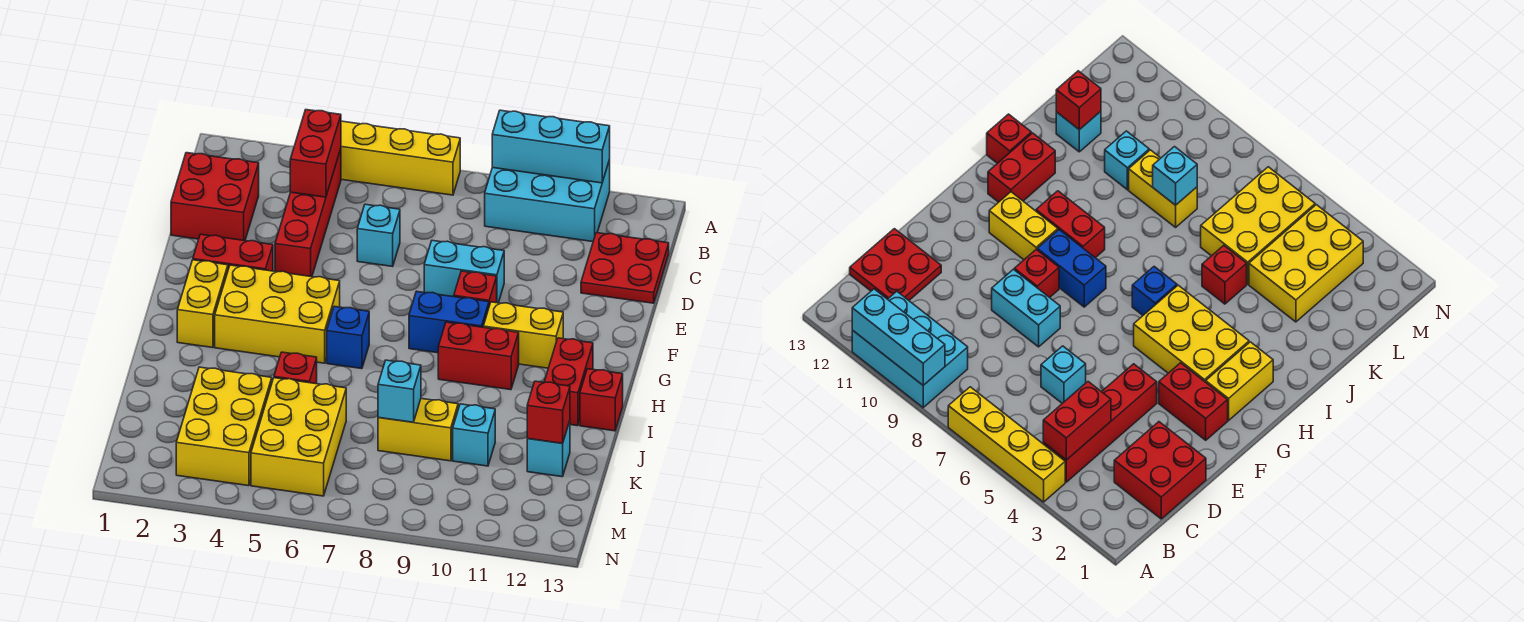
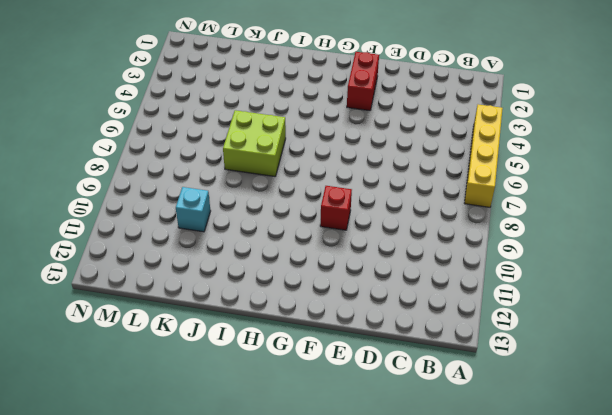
lime brick I6:J7 level 1 -> none
none -> cyan brick A9:B11 level 1
none -> red brick B4:E4 level 1
none -> red brick C1:D2 level 1

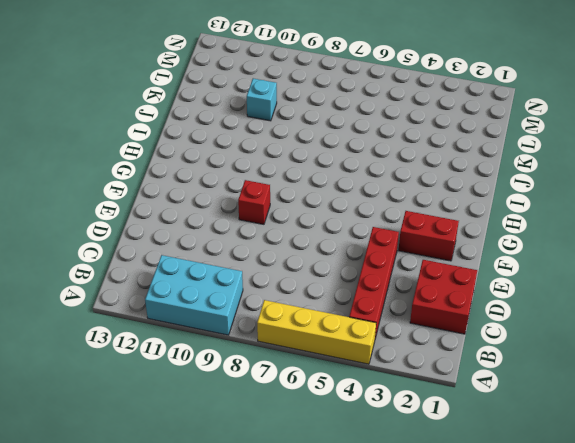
none -> red plate C12:D13 level 1
none -> cyan brick D6 level 1
none -> cyan brick E8:E9 level 1

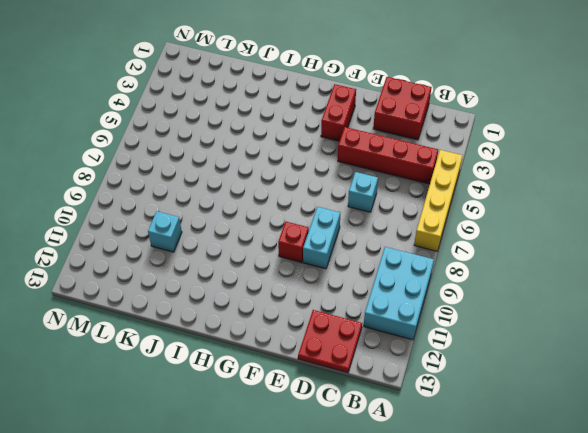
none -> yellow brick G2:H2 level 1
none -> yellow brick G3:H5 level 1
none -> blue brick G8:G9 level 1

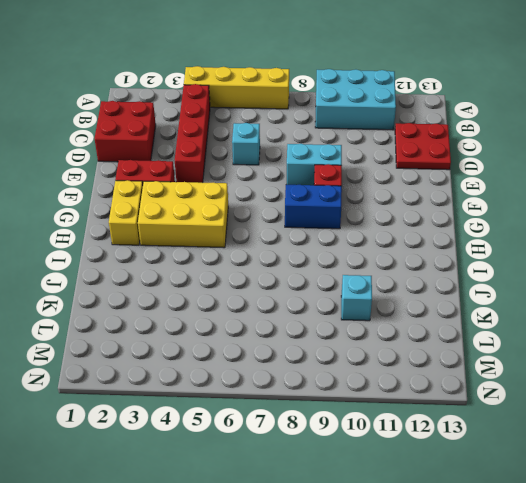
none -> yellow brick G10:G11 level 1
none -> blue brick H6 level 1
none -> red brick H9:H10 level 1

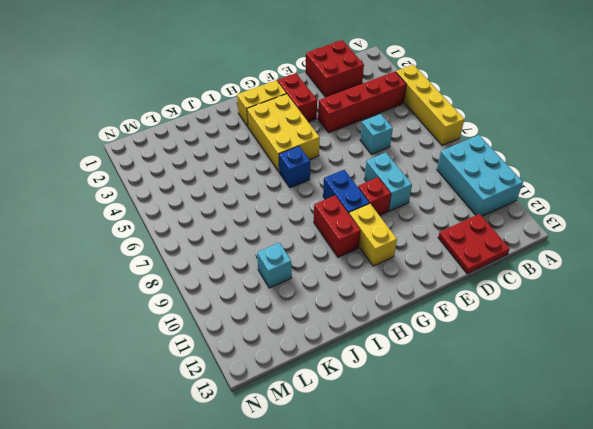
none -> red brick H12:I12 level 1
none -> red brick I13 level 1
none -> red brick J5 level 1

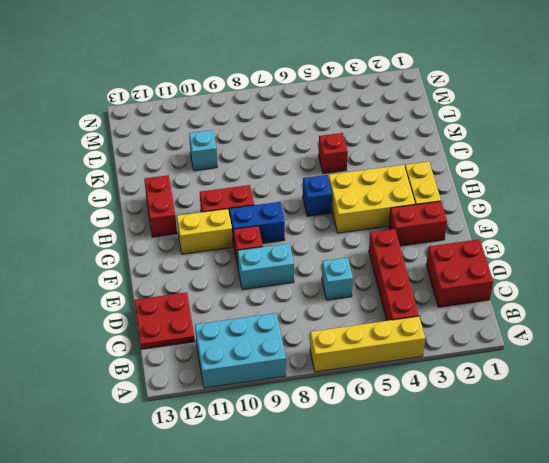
none -> red brick I13 level 1
none -> yellow brick K3:M4 level 1
none -> yellow brick K5:M6 level 1

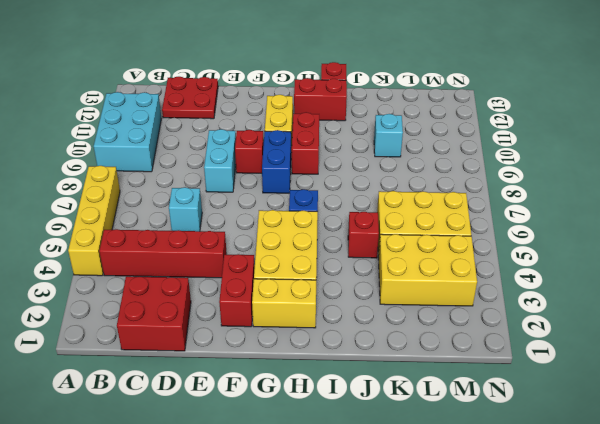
none -> yellow brick K8:K9 level 1
none -> cyan brick K12 level 1
none -> cyan brick A9:A11 level 2

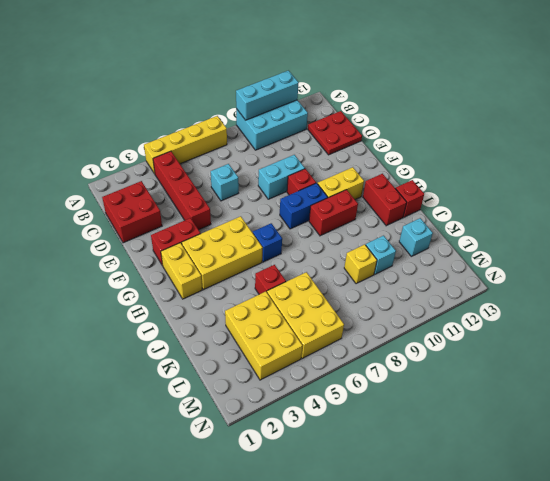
yellow brick K9 level 1 -> yellow brick K8:K9 level 1
none -> red brick B4:C4 level 2
none -> cyan brick K8 level 2
none -> red brick K12 level 2

